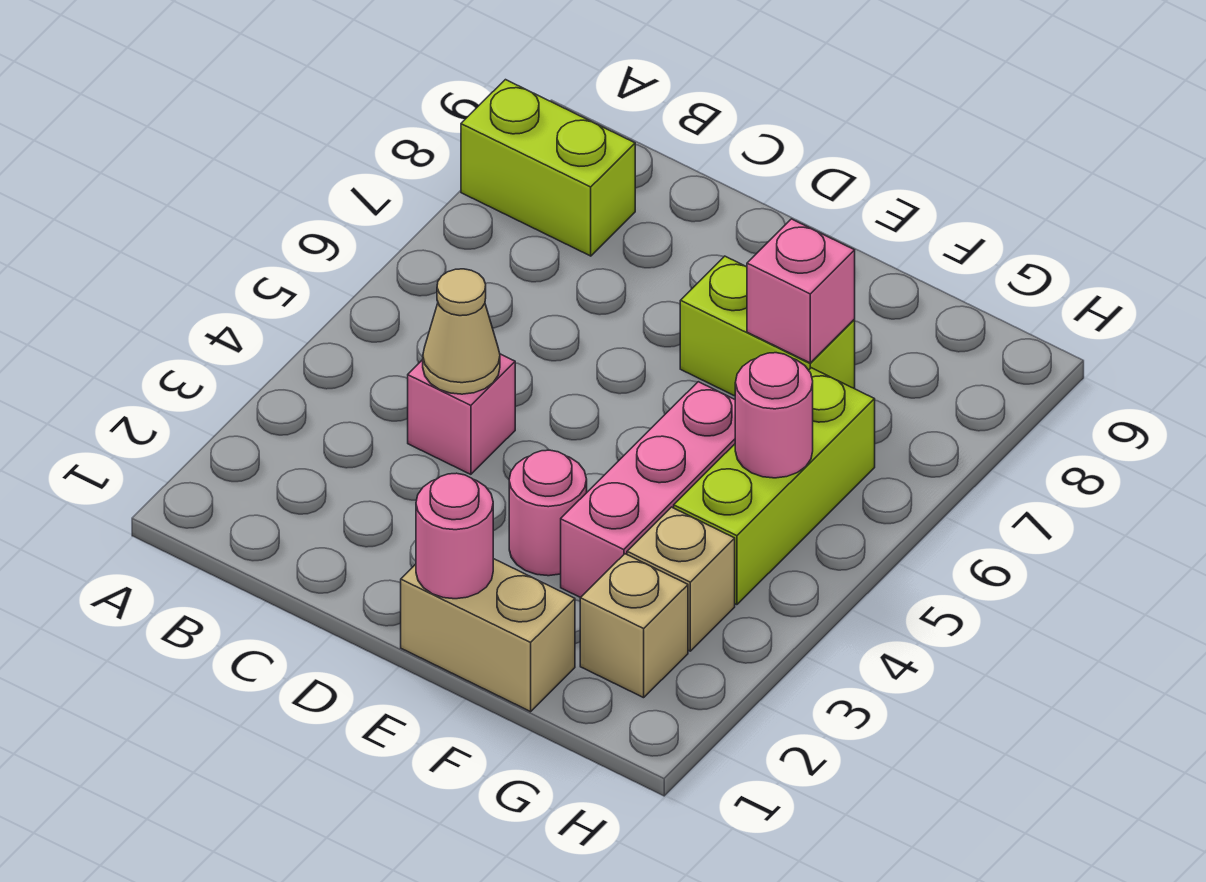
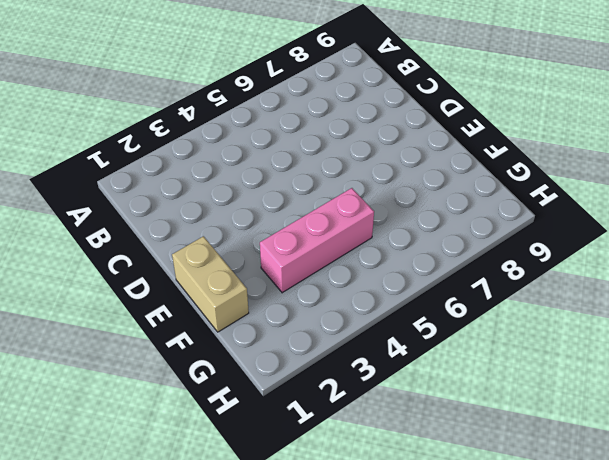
none -> lime brick A8:B8 level 1
none -> pink brick C4 level 1
none -> pink round brick E3 level 1

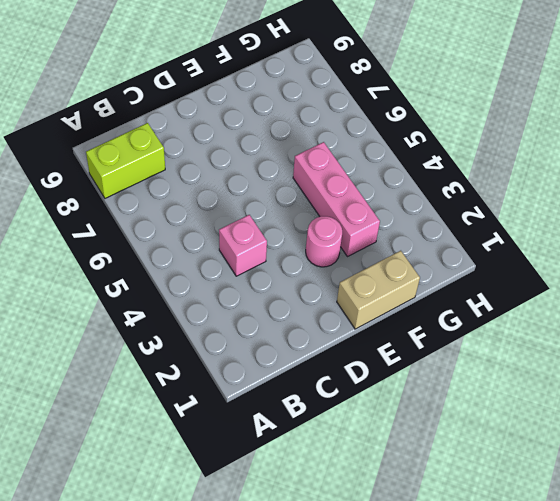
none -> lime brick E7:F7 level 1
none -> tan brick G2 level 1
none -> tan brick G3 level 1

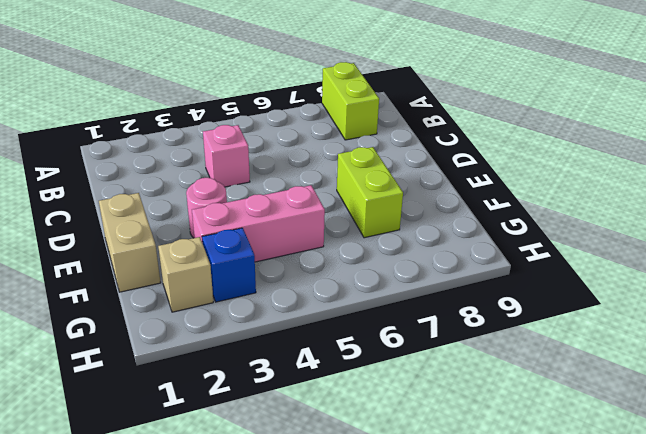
blue brick G3 level 1 -> tan brick G3 level 1
none -> lime brick G4:G6 level 1
none -> tan cone C4 level 2
none -> pink round brick E1 level 2

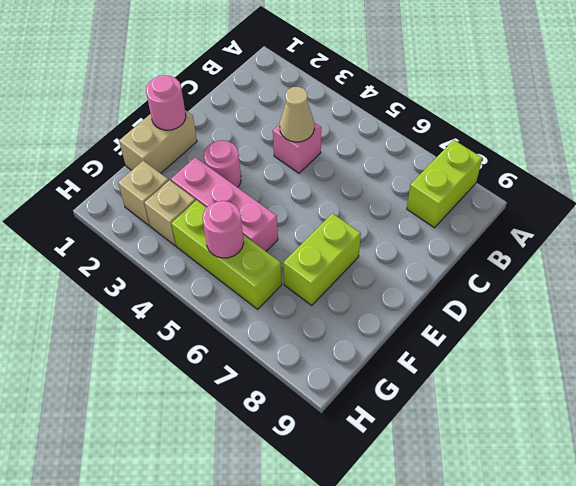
none -> pink brick F7 level 2

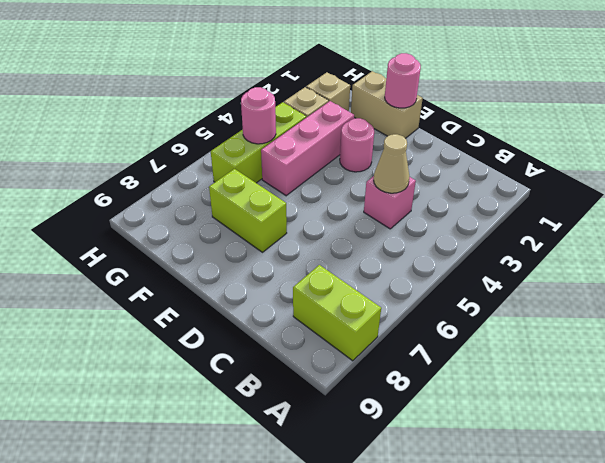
none -> pink brick F7 level 2

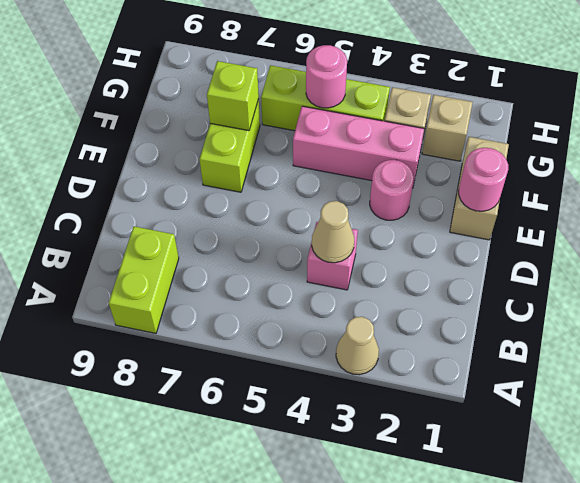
tan cone A3 level 1 -> none
lime brick F7 level 2 -> pink brick F7 level 2

